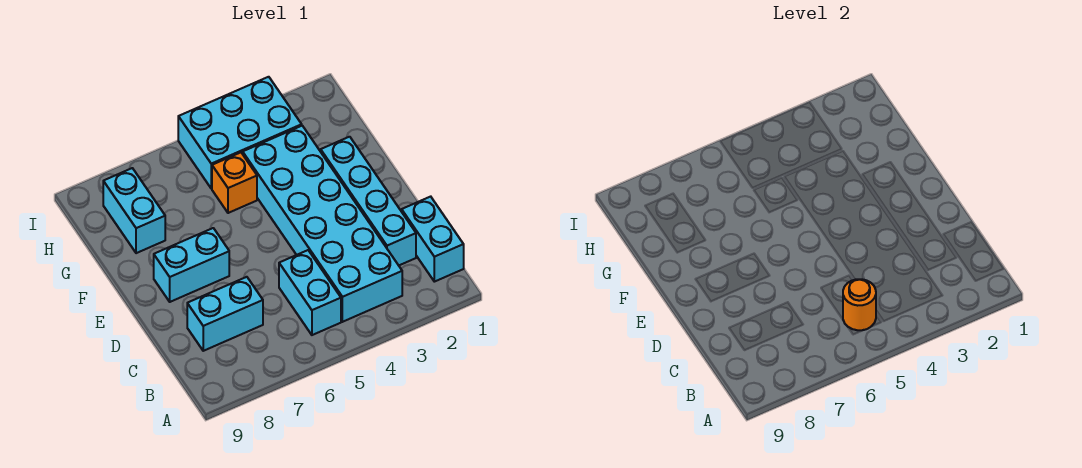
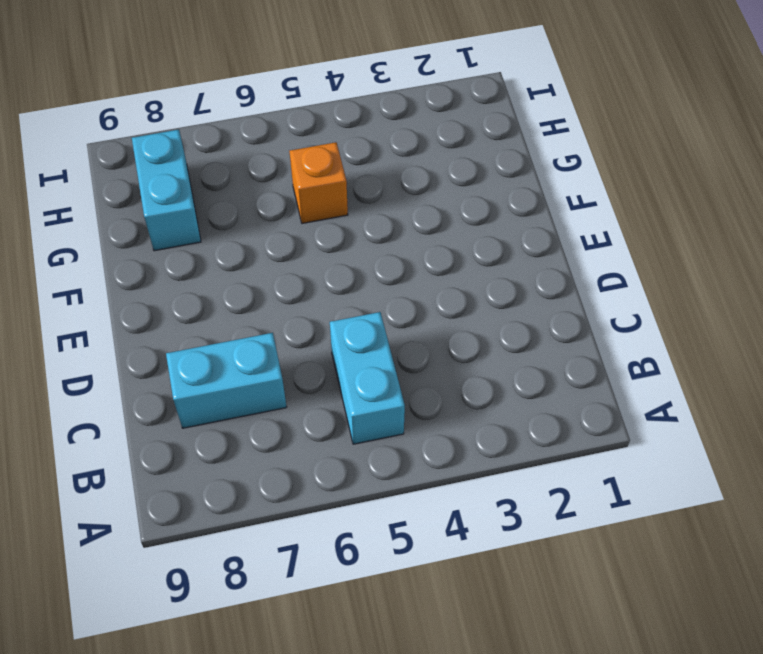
none -> cyan brick B1:C1 level 1
none -> cyan brick B3:G4 level 1

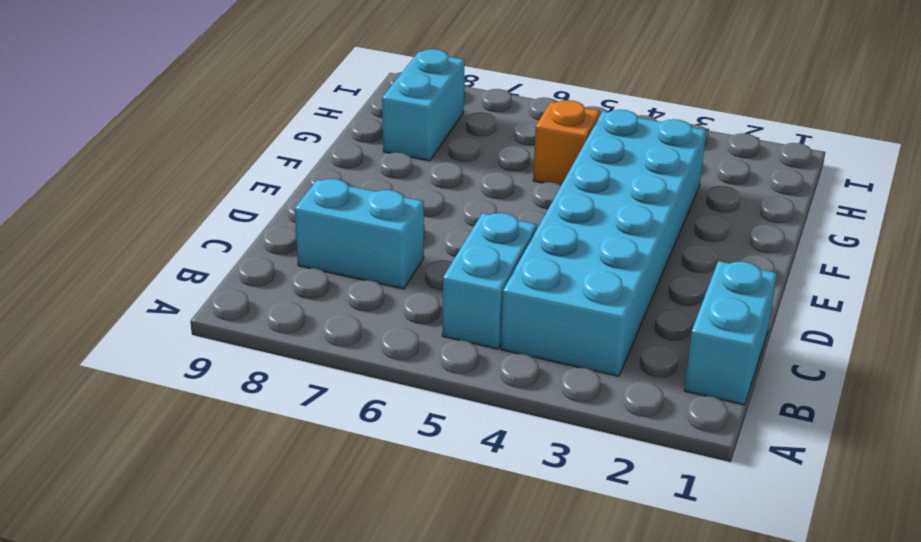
none -> cyan brick C2:F2 level 1
none -> cyan brick E7:E8 level 1

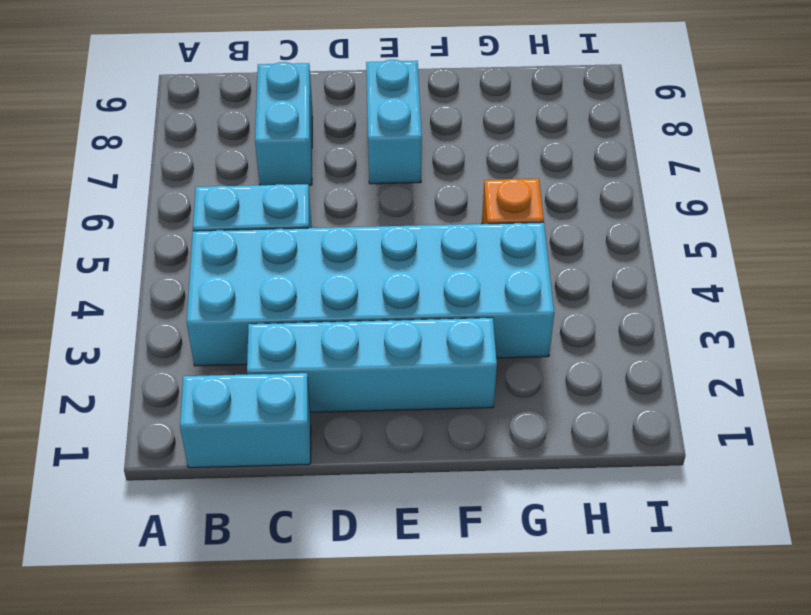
none -> cyan brick G8:H8 level 1
none -> cyan brick H3:I5 level 1

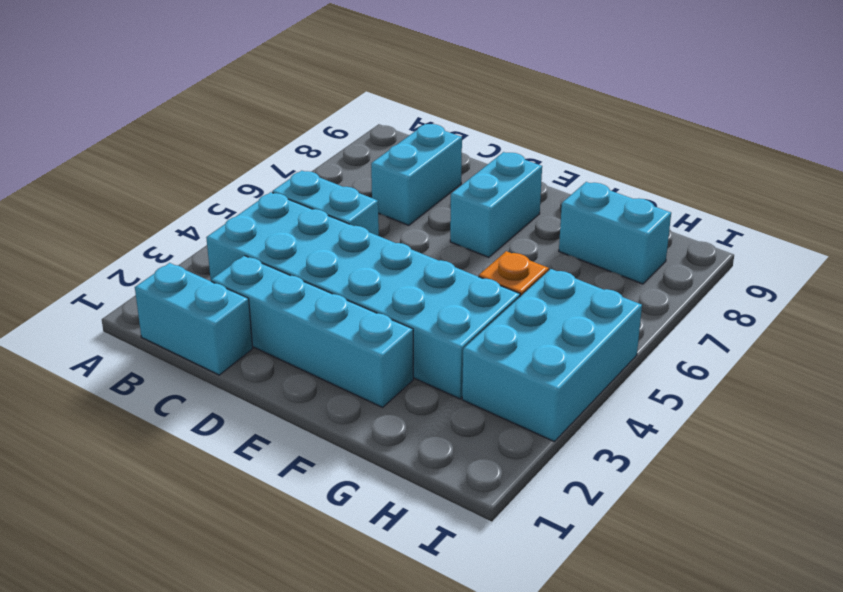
none -> orange round brick B5 level 2

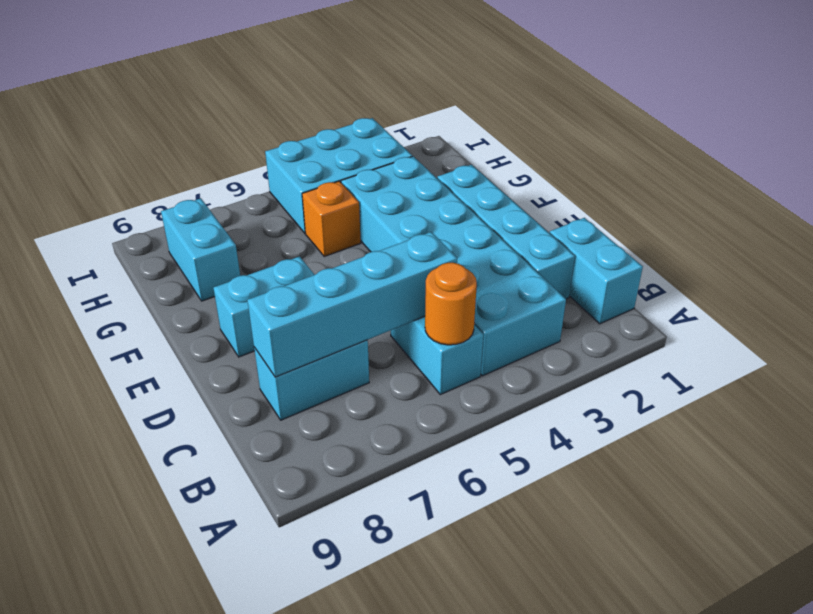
cyan brick C5:C8 level 2 -> none

